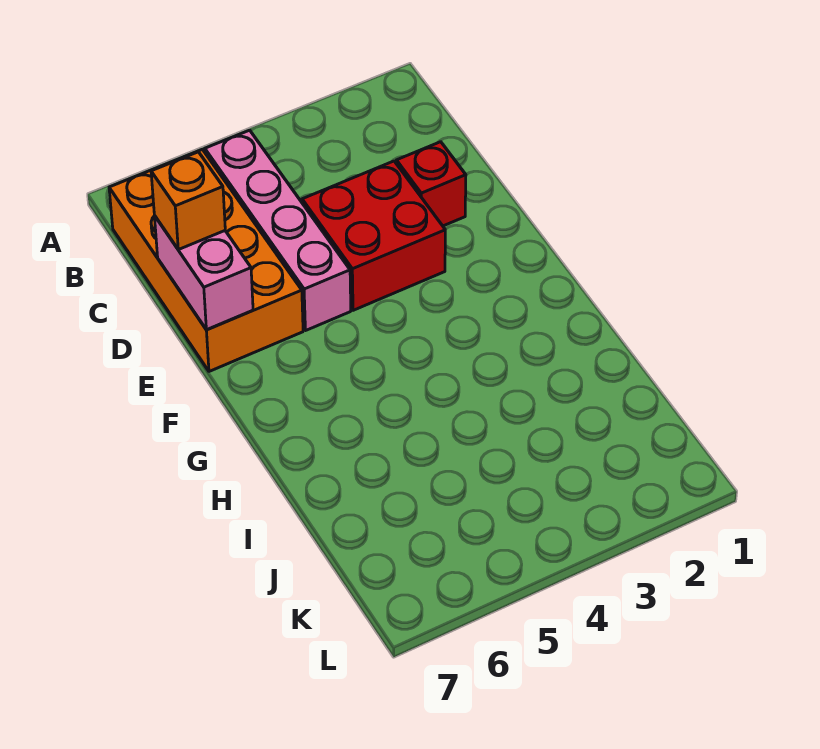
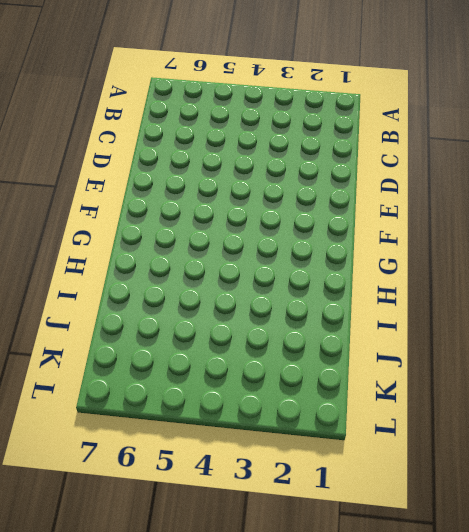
none -> pink brick B5:E5 level 1
none -> orange brick B6:E7 level 1

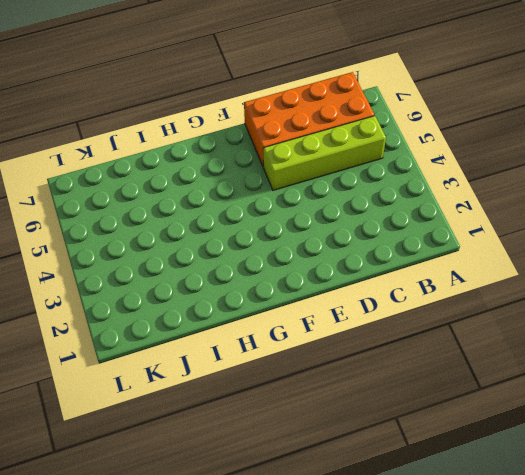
lime brick B5:E5 level 1 -> pink brick B5:E5 level 1
none -> red brick D2 level 1
none -> red brick D3:E4 level 1

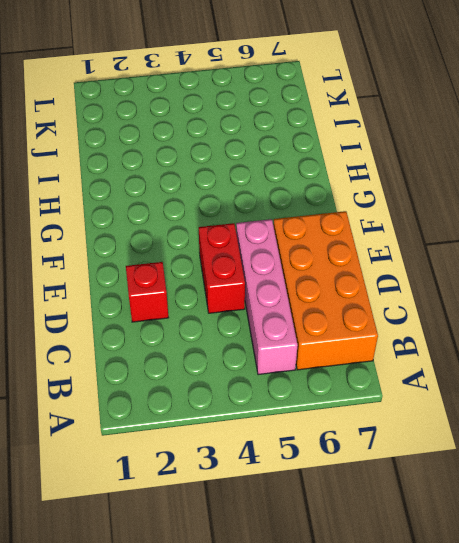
red brick D4:E4 level 1 -> red brick D3:E4 level 1
none -> pink brick D7:E7 level 2
none -> orange brick D7 level 3

